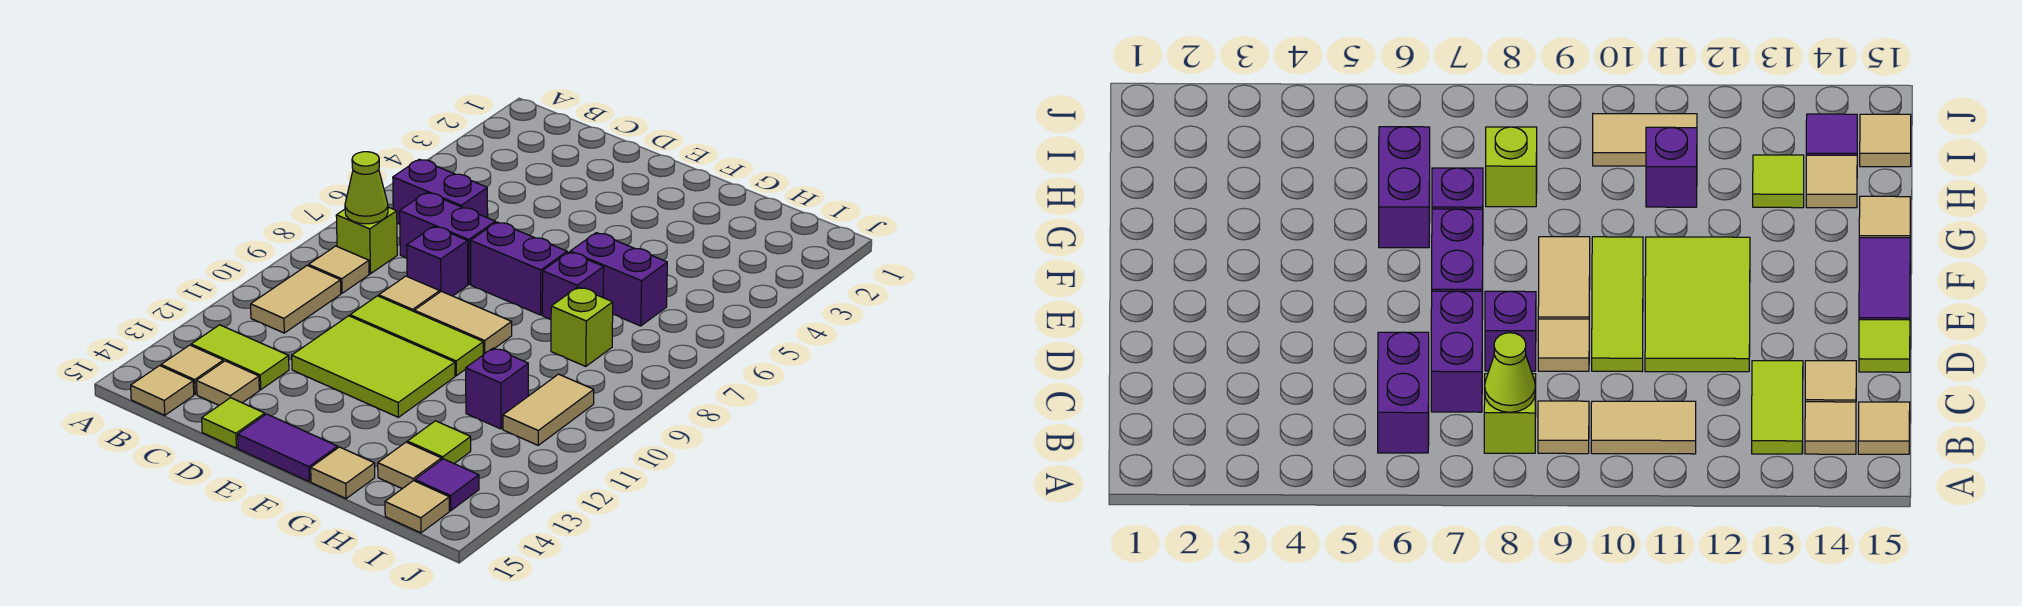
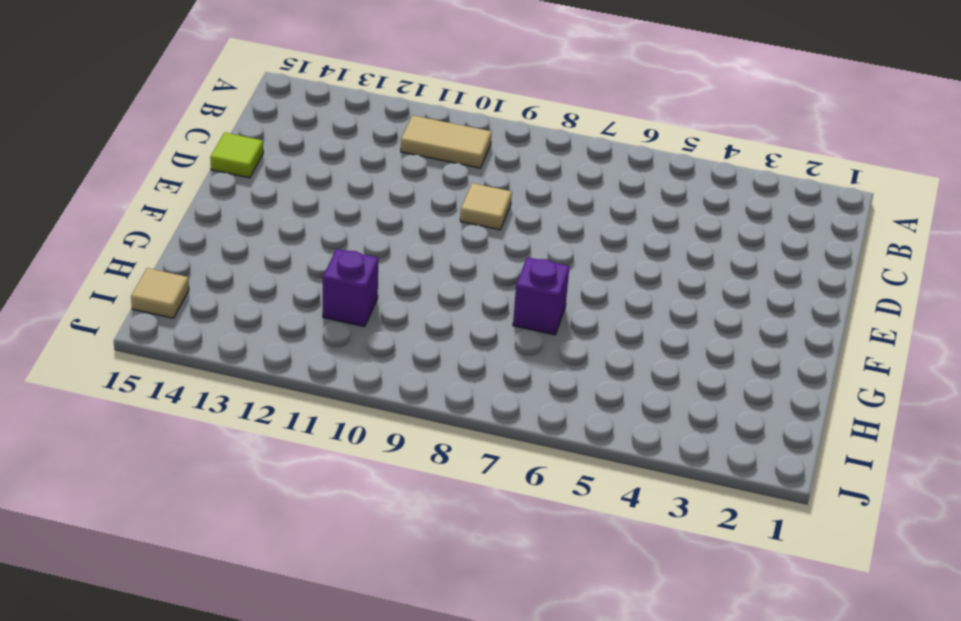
none -> purple brick B6:C6 level 1
none -> lime brick B8 level 1
none -> tan tile B9 level 1

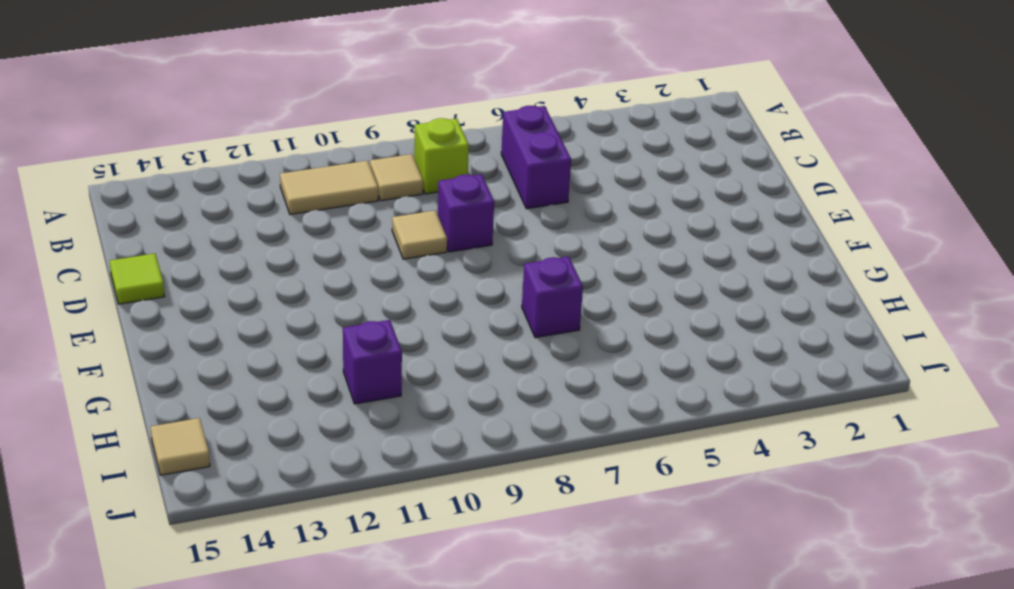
none -> lime tile B13:C13 level 1
none -> tan tile B14 level 1
none -> tan tile B15 level 1

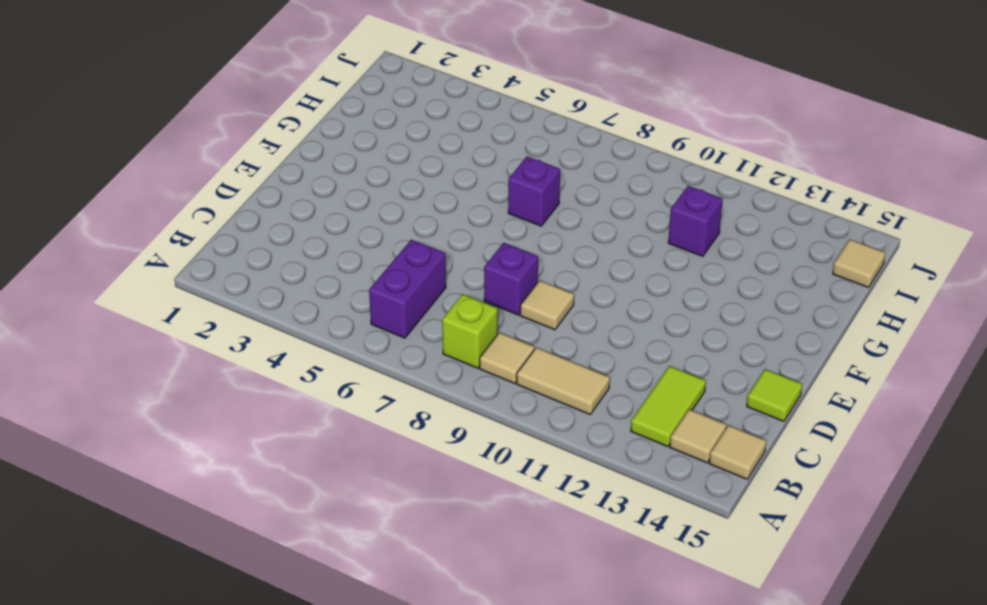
none -> purple brick C7:D7 level 1
none -> tan tile C14 level 1
none -> lime tile D10:F10 level 1

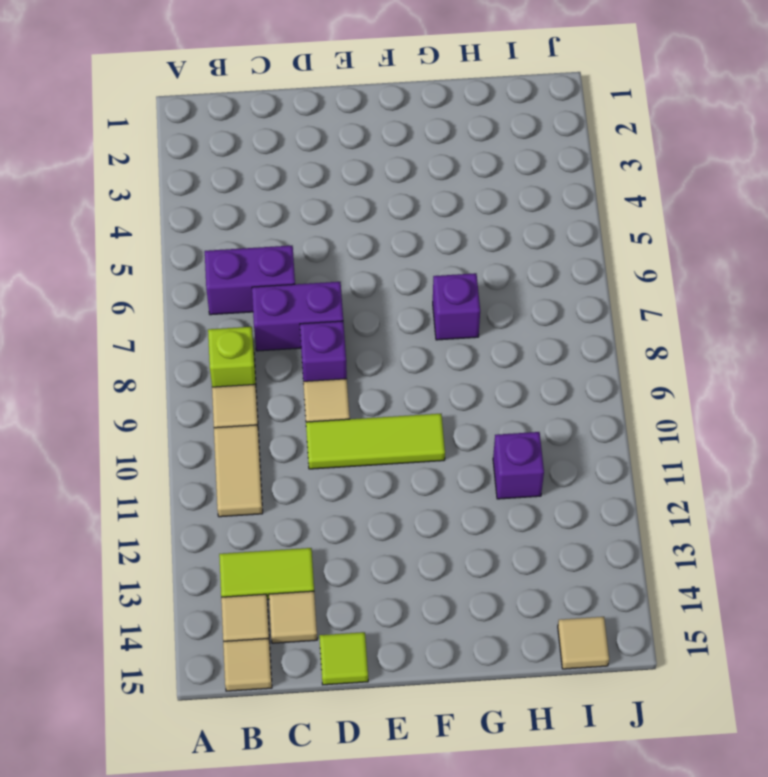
none -> lime tile D11:F12 level 1
none -> purple brick E7:F7 level 1
none -> tan tile E9:F9 level 1

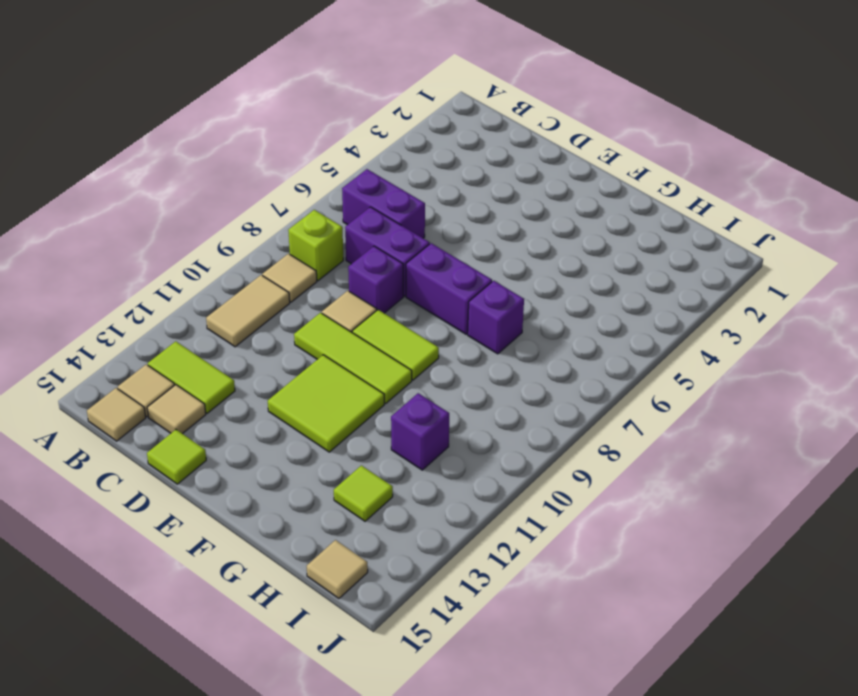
lime tile E9:F9 level 1 -> tan tile E9:F9 level 1
lime tile E11:F12 level 1 -> lime tile D11:F12 level 1
none -> purple tile E15:F15 level 1
none -> purple brick G6:H6 level 1
none -> tan tile G15 level 1

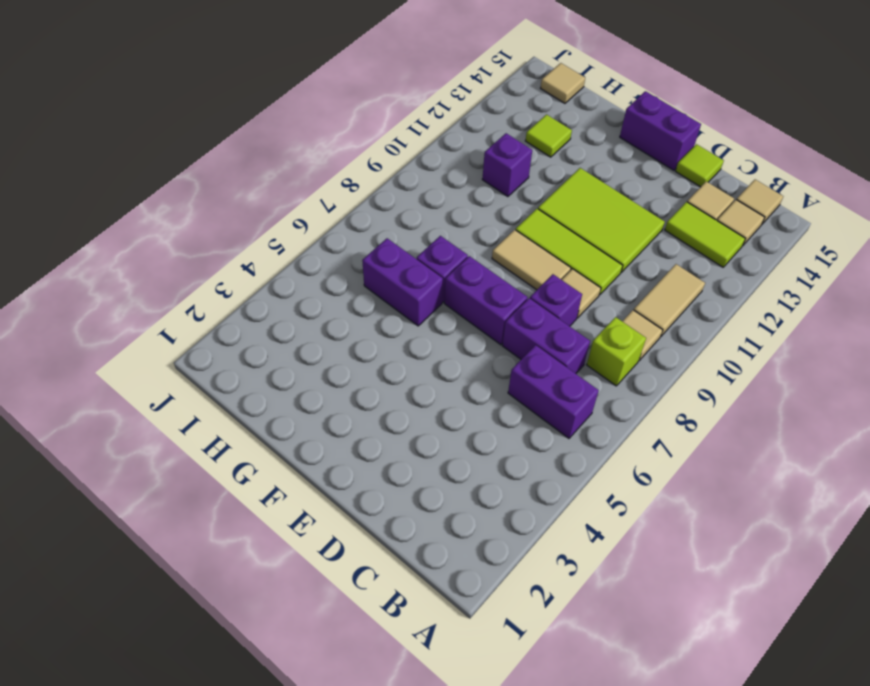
purple brick E15:F15 level 1 -> purple tile E15:F15 level 1
none -> tan tile G15 level 1
none -> lime brick H8 level 1
none -> tan tile H14 level 1

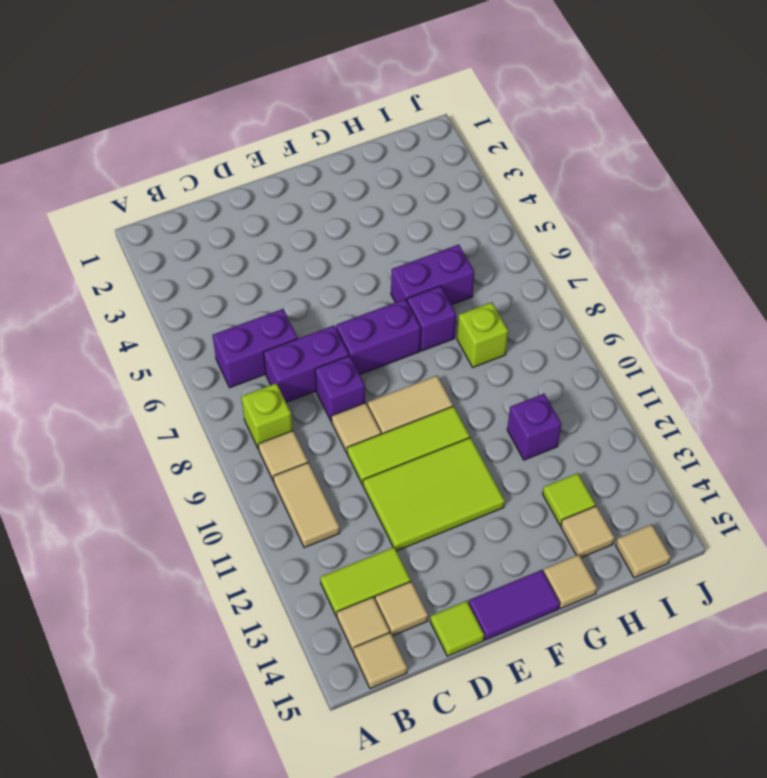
none -> tan tile I10:I11 level 1
none -> purple tile I14 level 1
none -> lime cone B8 level 2

